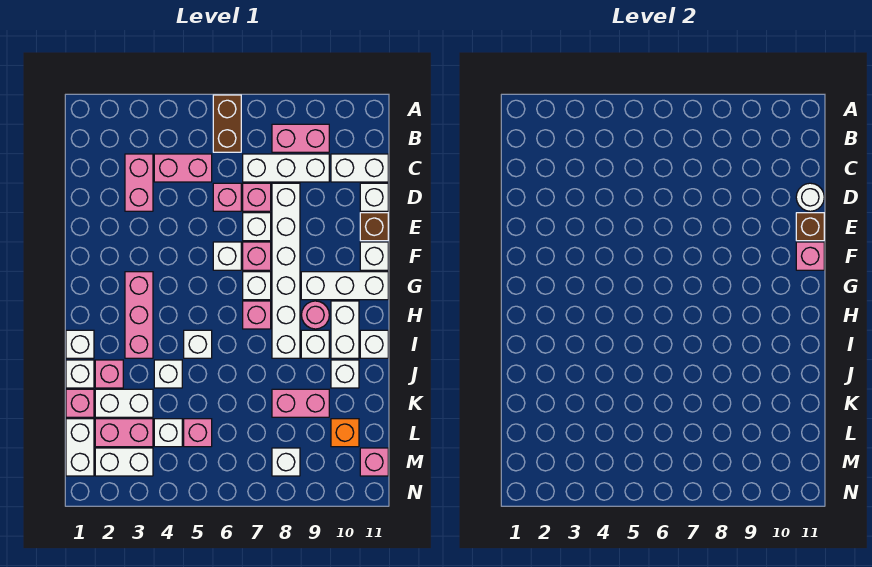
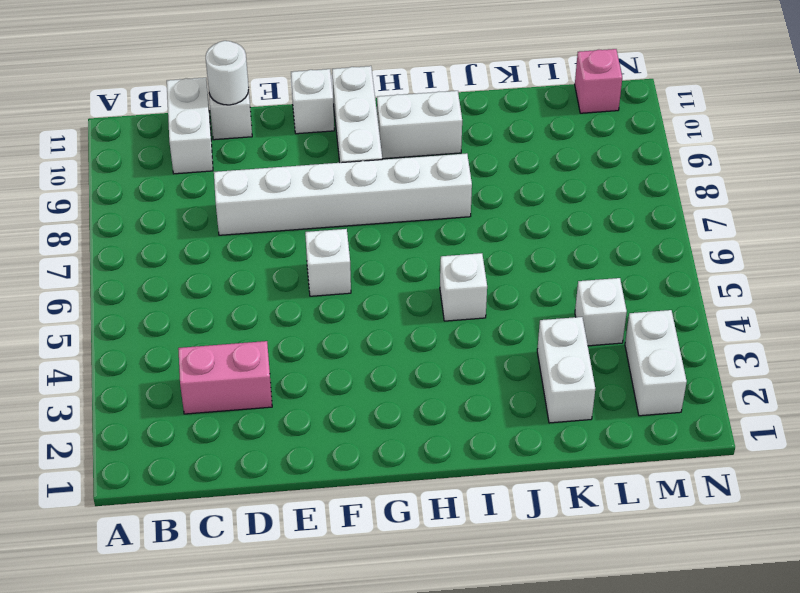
none -> brown brick A6:B6 level 1
none -> pink brick B8:B9 level 1
none -> pink brick C4:C5 level 1
none -> white brick C7:C9 level 1

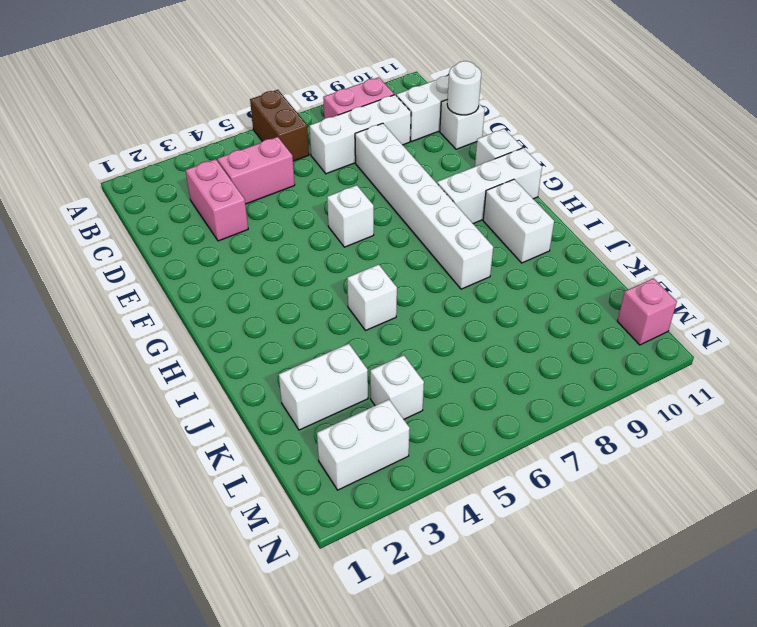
none -> pink brick D6 level 1
none -> pink brick D7 level 1
none -> white brick E7 level 1
none -> brown brick E11 level 1

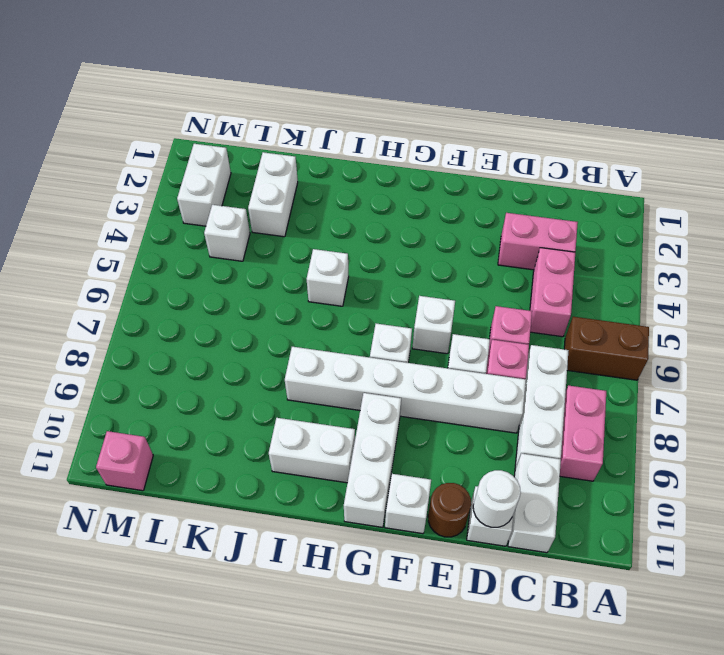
brown round brick E11 level 1 -> brown brick E11 level 1
none -> pink brick F7 level 1
none -> pink brick G3:I3 level 1
none -> pink brick H7 level 1
none -> pink round brick H9 level 1

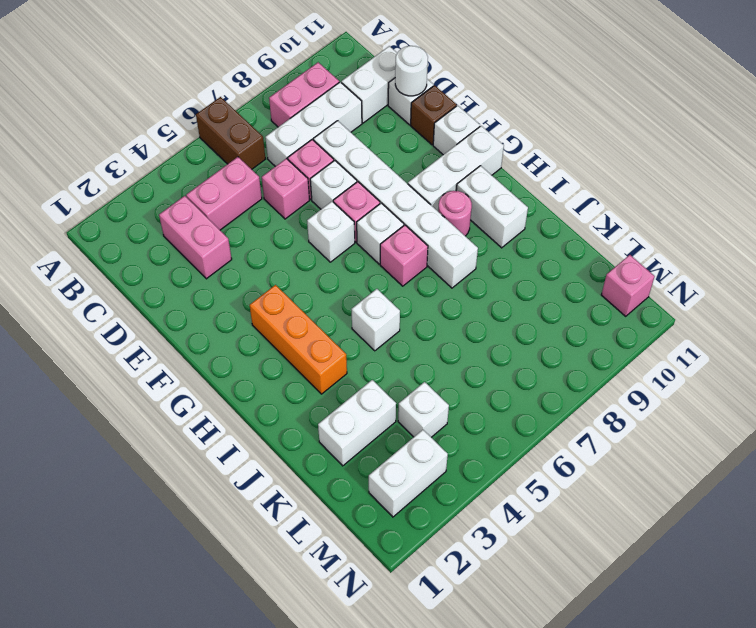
orange brick G3:I3 level 1 -> pink brick G3:I3 level 1
none -> white brick I1 level 1
none -> white brick I9 level 1
none -> white brick I11 level 1
none -> white brick J1 level 1

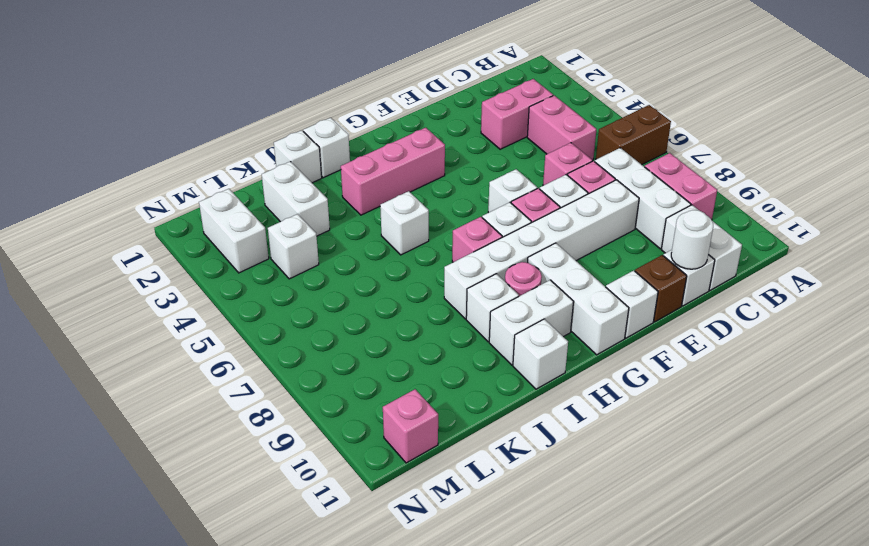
none -> pink brick J2 level 1
none -> white brick J4 level 1
none -> white brick J10 level 1
none -> pink brick K1 level 1

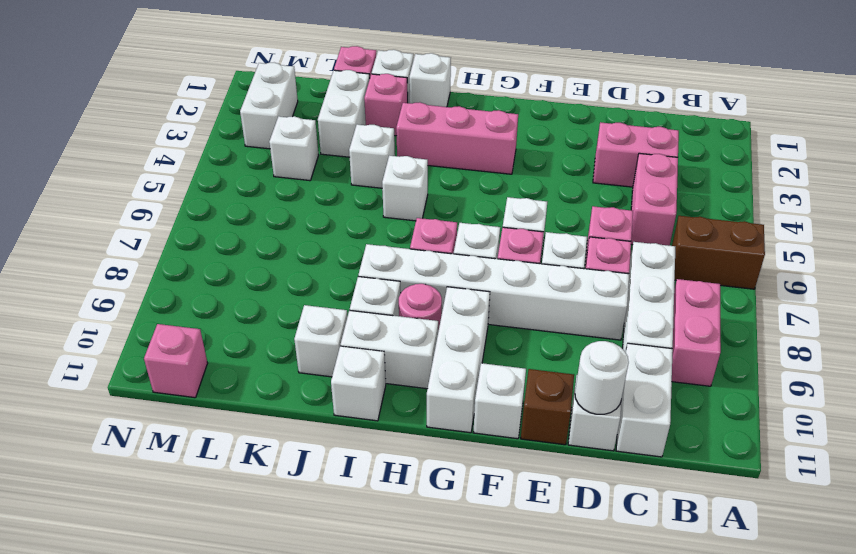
none -> pink brick K8:K9 level 1
none -> white brick L1:M1 level 1
none -> pink brick L2:L3 level 1
none -> pink brick L5 level 1

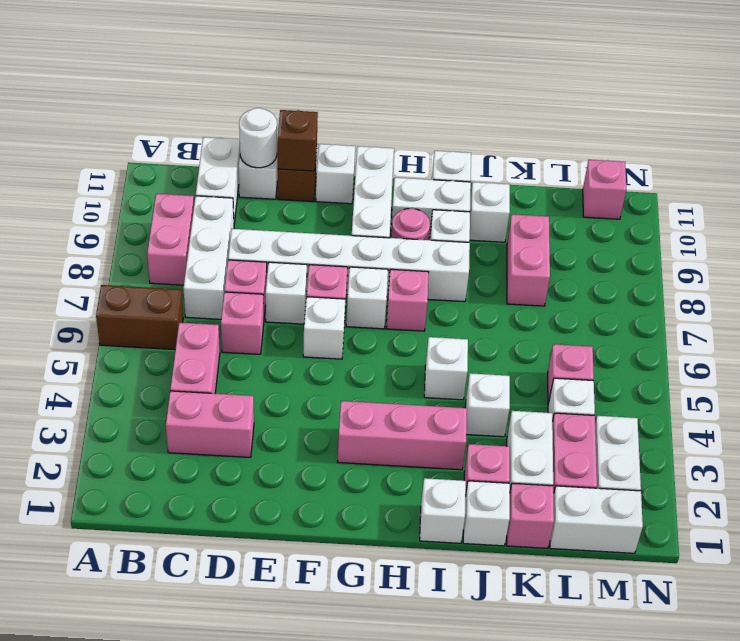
none -> orange brick L10 level 1
none -> white brick M8 level 1
none -> pink brick F11 level 2

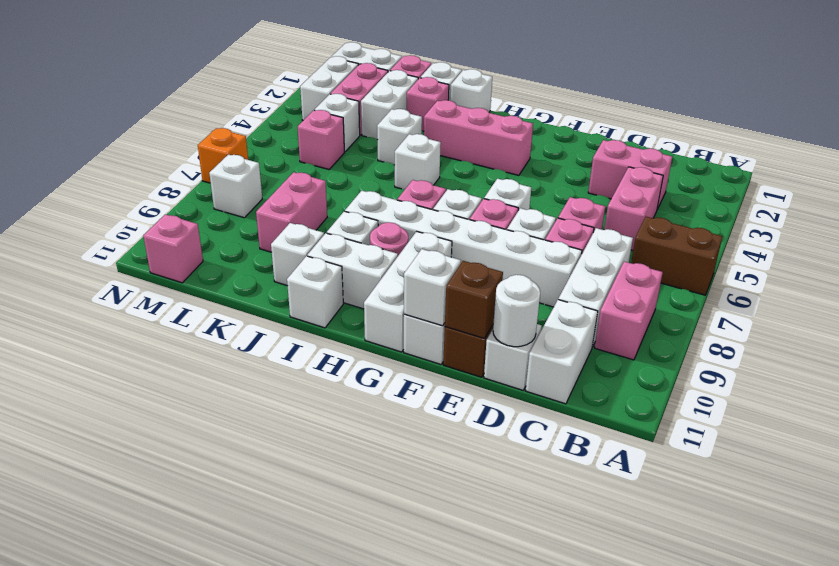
white brick F11 level 2 -> pink brick F11 level 2
orange brick N7 level 1 -> orange brick L10 level 1

